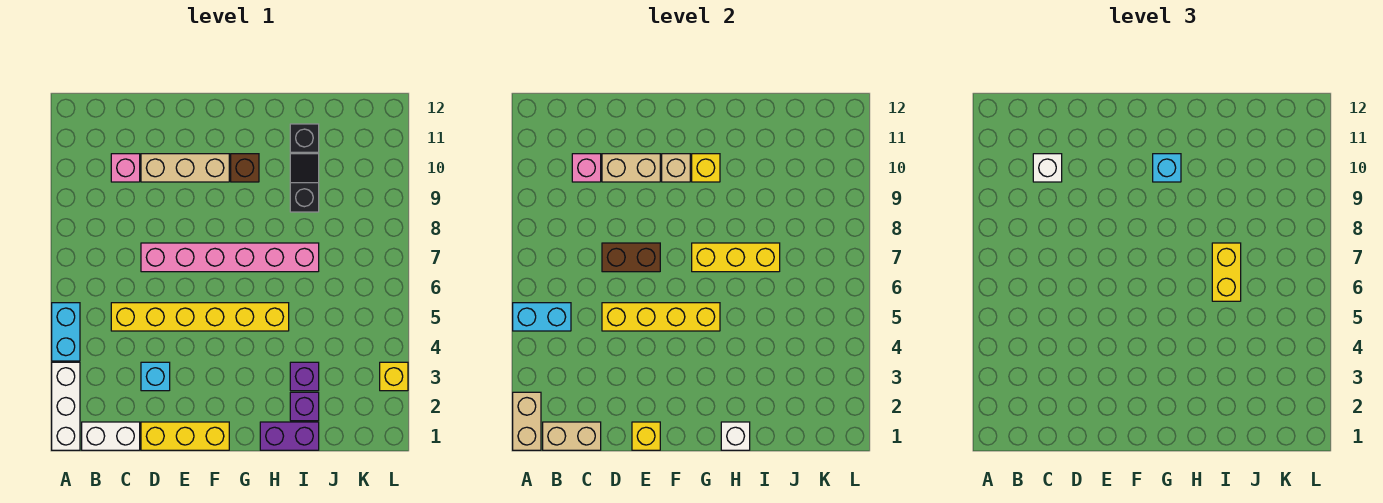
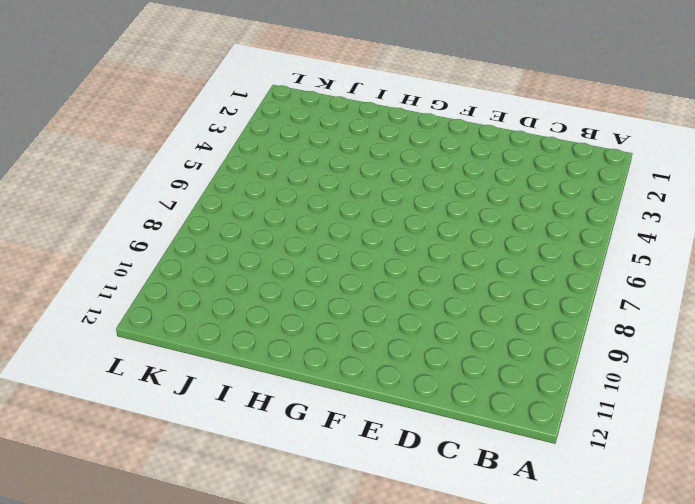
none -> white brick A1:A3 level 1
none -> cyan brick A4:A5 level 1
none -> white brick B1:C1 level 1
none -> yellow brick C5:H5 level 1

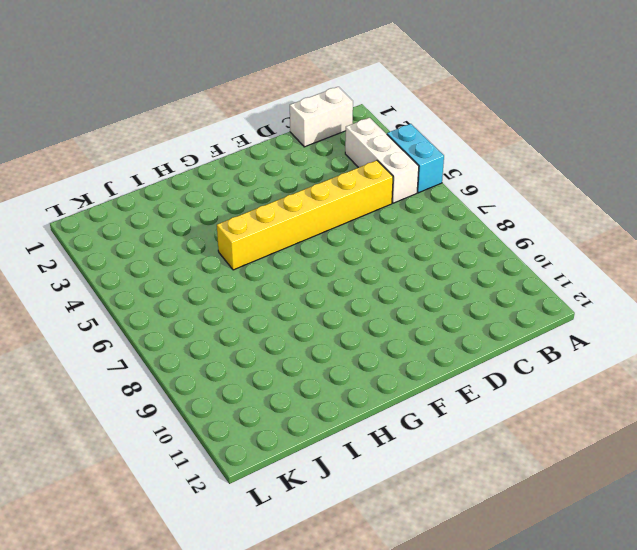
white brick B3:B5 level 1 -> white brick A1:A3 level 1
none -> pink brick C10 level 1
none -> yellow brick D1:F1 level 1
none -> cyan brick D3 level 1
none -> pink brick D7:I7 level 1

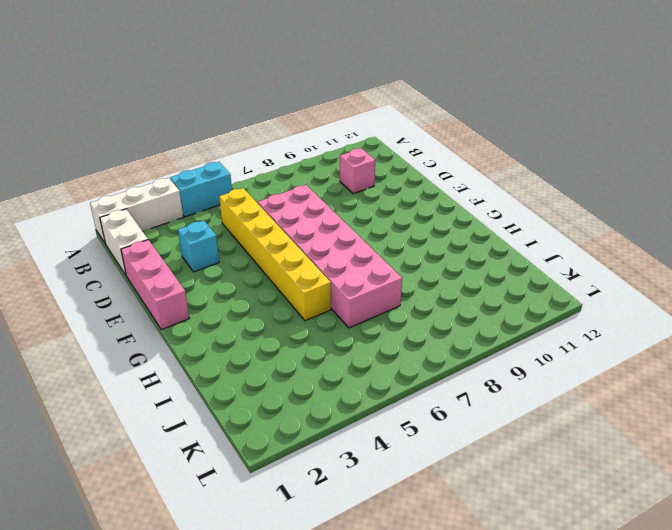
pink brick D1:F1 level 1 -> yellow brick D1:F1 level 1
pink brick D6:I7 level 1 -> pink brick D7:I7 level 1
none -> tan brick D10:F10 level 1
none -> brown brick G10 level 1
none -> purple brick H1:I1 level 1
none -> purple brick I2 level 1

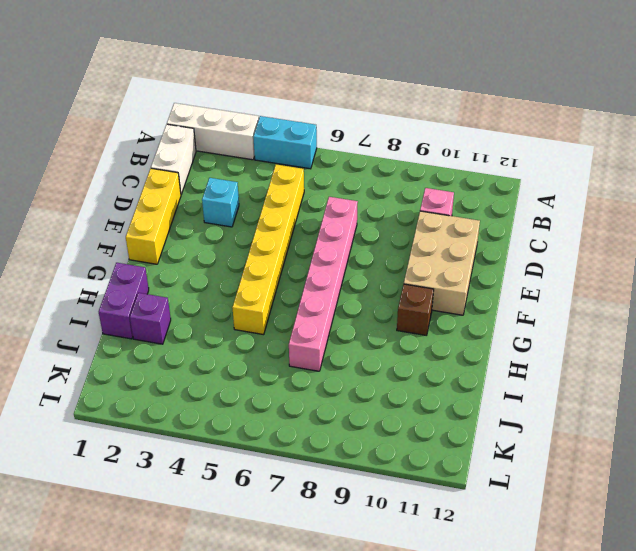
tan brick D10:F11 level 1 -> tan brick D10:F10 level 1
none -> purple brick I3 level 1
none -> black slope I9:I10 level 1 top 9
none -> black brick I11 level 1
none -> yellow brick L3 level 1

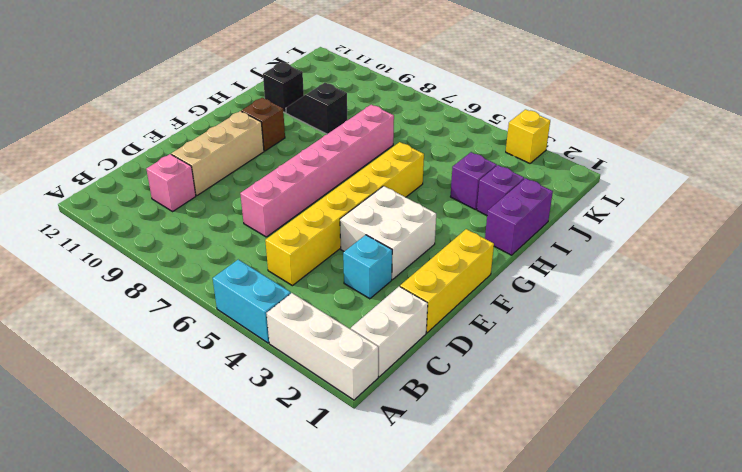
white brick E3:F4 level 1 -> none
none -> tan brick A1:A2 level 2
none -> cyan brick A5:B5 level 2
none -> tan brick B1:C1 level 2
none -> pink brick C10 level 2

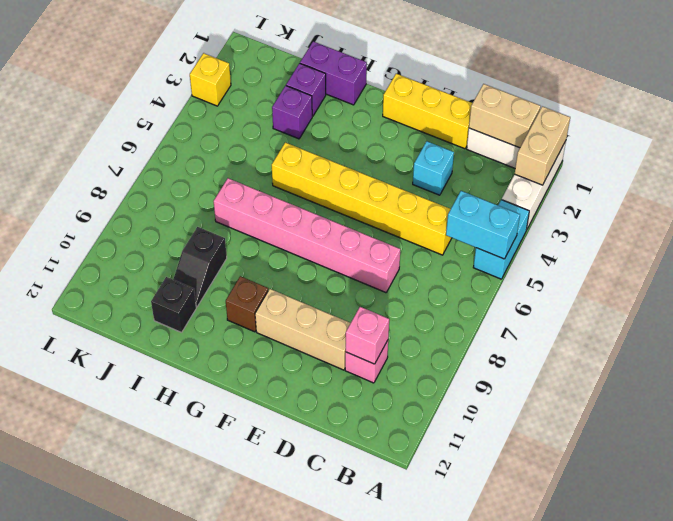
none -> yellow brick D5:G5 level 2
none -> brown brick D7:E7 level 2
none -> tan brick D10:E10 level 2
none -> yellow brick E1 level 2

